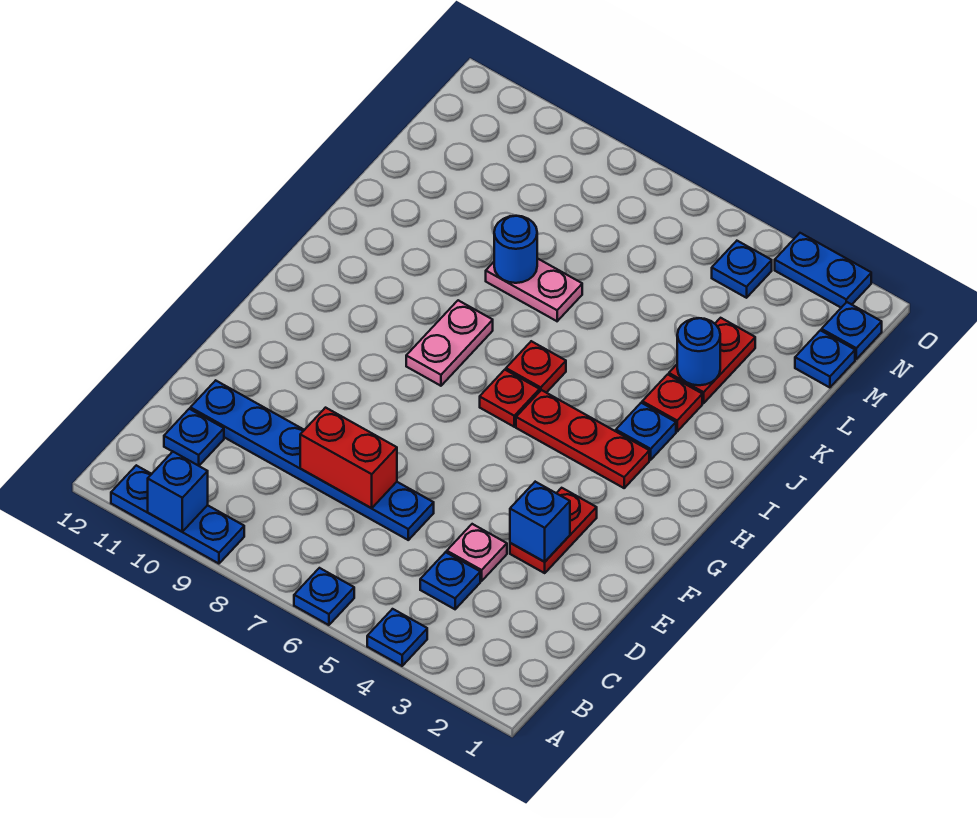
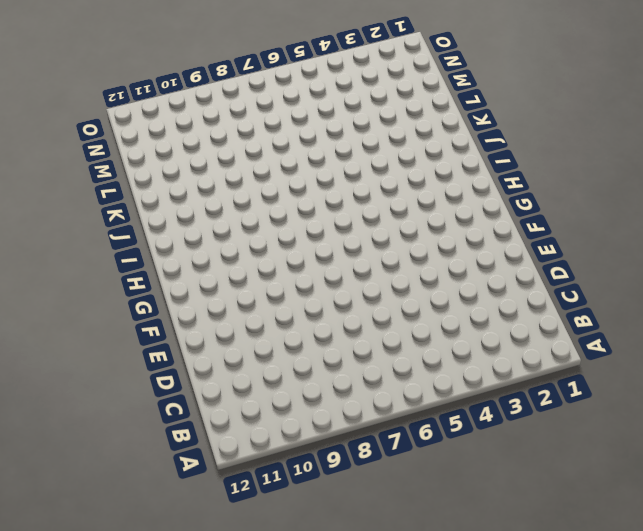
none -> blue plate A4 level 1
none -> blue plate A6 level 1
none -> blue plate A9:A11 level 1

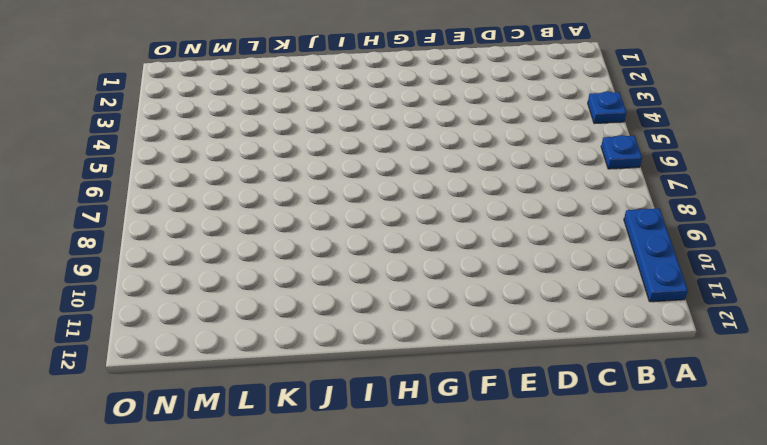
none -> blue plate C4 level 1
none -> blue plate C11 level 1
none -> pink plate D4 level 1

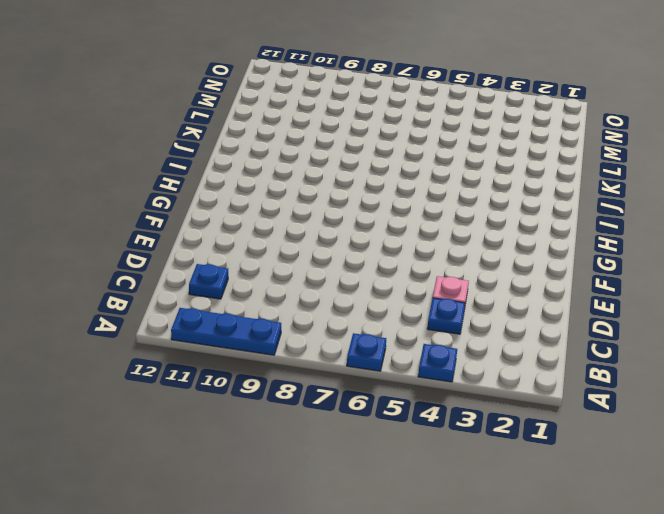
none -> blue plate D6:D11 level 1
none -> red plate E3:F3 level 1
none -> red plate H3:H5 level 1

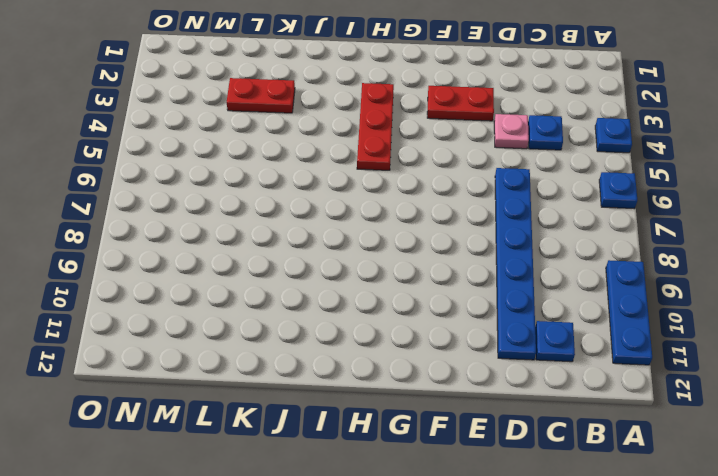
none -> red plate H6 level 1
none -> pink plate H8:I8 level 1
none -> blue plate I3 level 1

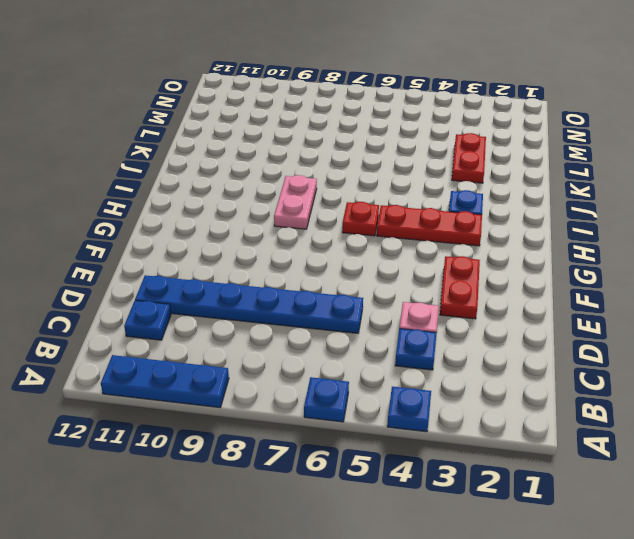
none -> red plate I6 level 1
none -> red plate J3 level 1
none -> pink plate K7:K8 level 1

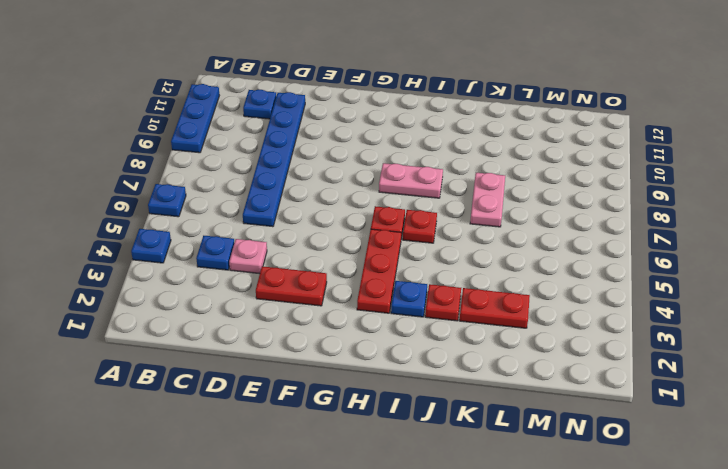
none -> blue plate M1 level 1
none -> blue plate N1 level 1
none -> blue plate N4 level 1

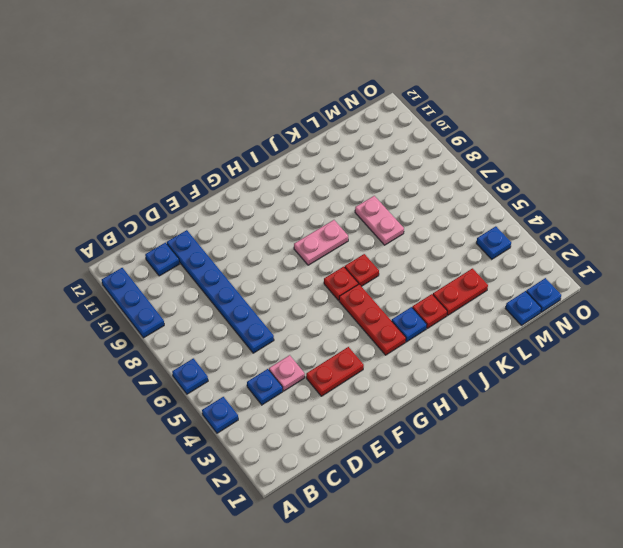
none -> blue plate O2:O3 level 1
none -> blue brick A10 level 2
none -> red brick D7:D8 level 2

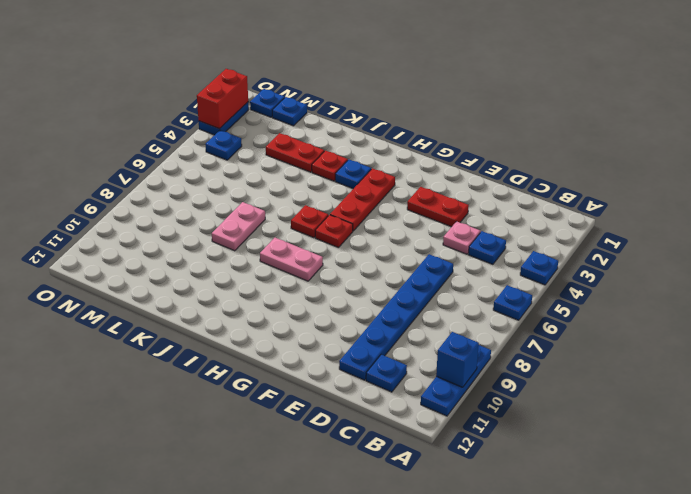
red brick O2:O3 level 2 -> red brick D7:D8 level 2
none -> blue brick E3 level 2
none -> blue round brick K3 level 2
none -> blue round brick K8 level 2

